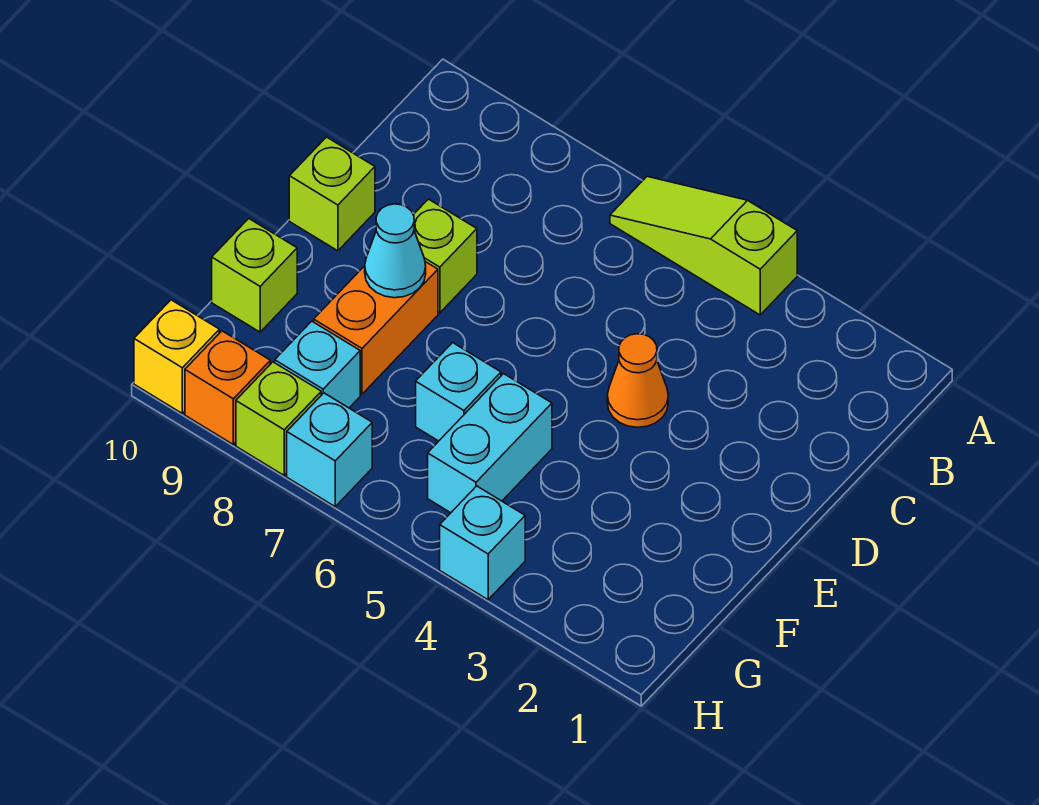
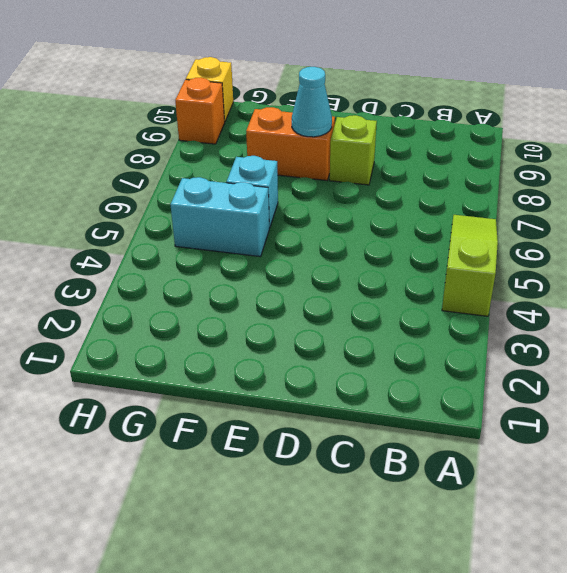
none -> orange cone D4 level 1
none -> lime brick D10 level 1
none -> lime brick F10 level 1

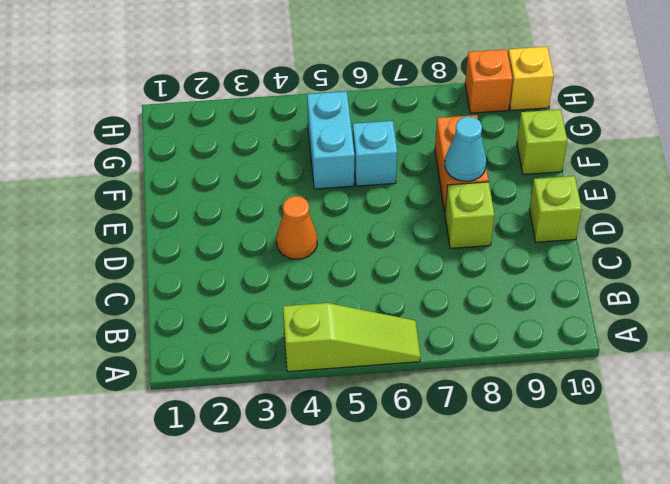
none -> cyan brick G8 level 1
none -> cyan brick H4 level 1
none -> cyan brick H7 level 1

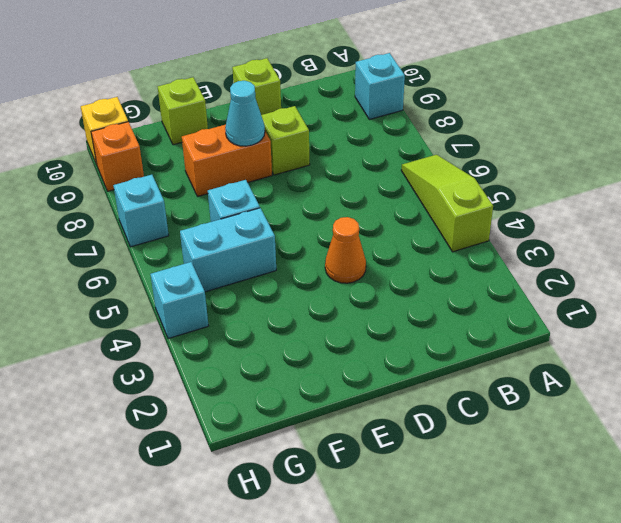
cyan brick A9 level 1 -> cyan brick G8 level 1
none -> lime brick H8 level 1

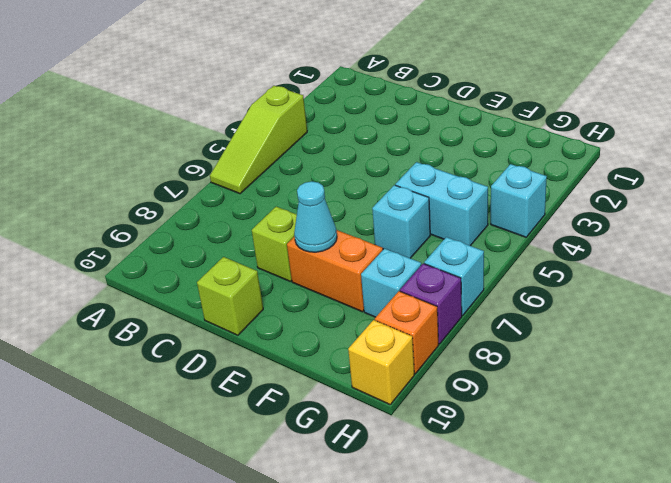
purple brick H8 level 1 -> lime brick H8 level 1
none -> orange cone D4 level 1
none -> lime brick F10 level 1

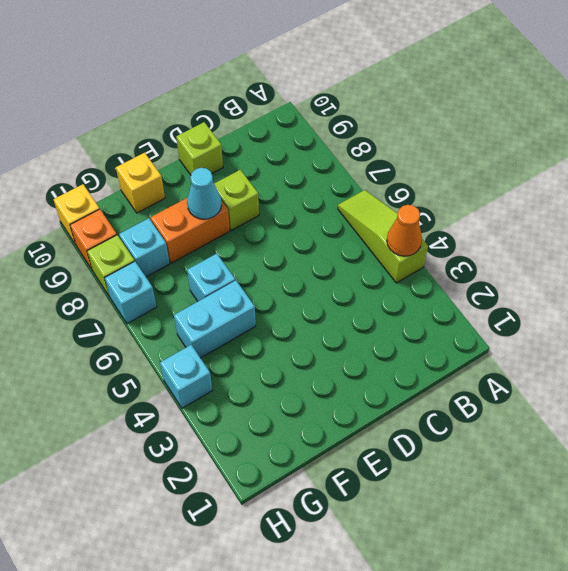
orange cone A4 level 2 -> orange cone D4 level 1
yellow brick F10 level 1 -> lime brick F10 level 1

